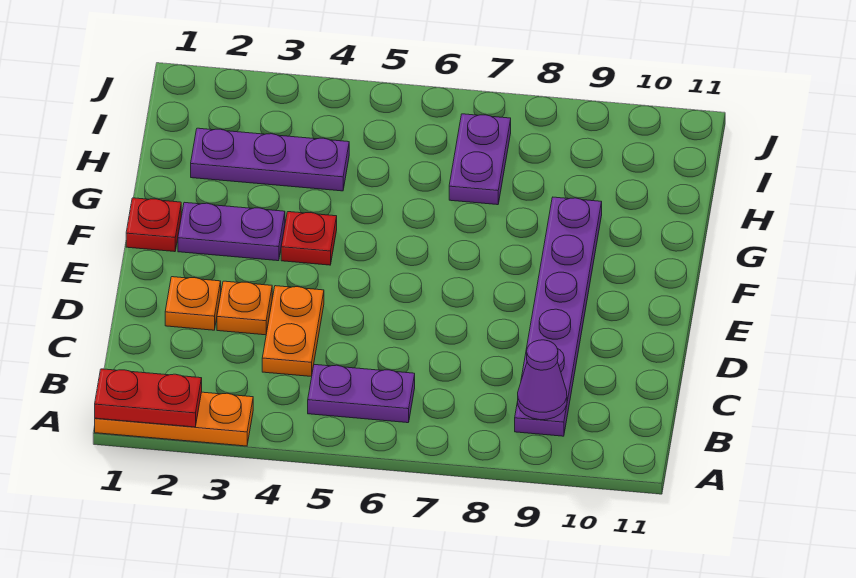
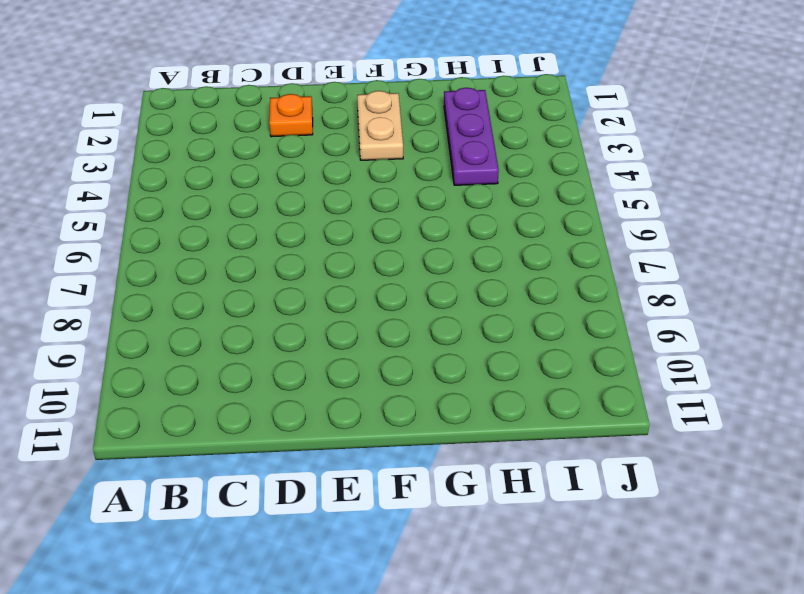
tan plate F2:F3 level 1 -> purple plate F2:F3 level 1
none -> orange plate A1:A3 level 1
none -> purple plate B5:B6 level 1
none -> purple plate B9:G9 level 1

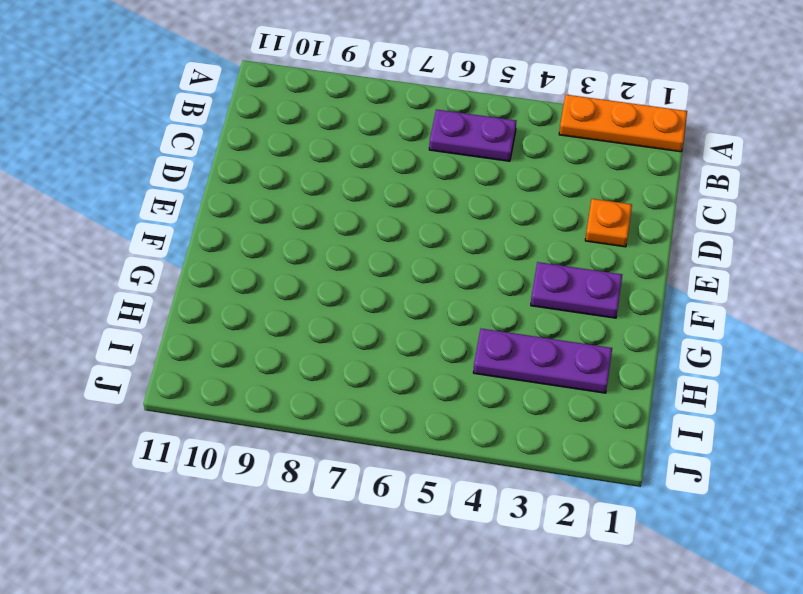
none -> purple plate B9:G9 level 1
none -> orange plate C4:D4 level 1
none -> orange plate D3 level 1

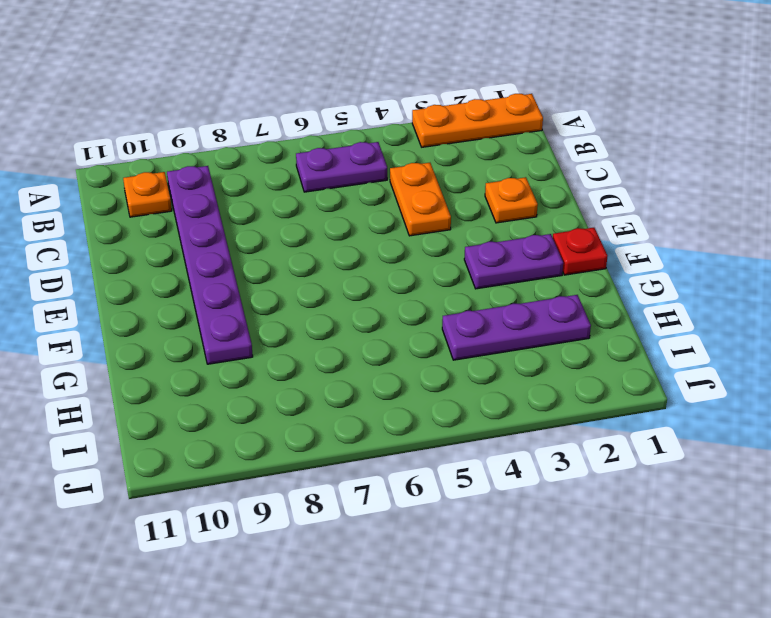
orange plate B10 level 1 -> orange plate D3 level 1
none -> red plate F4 level 1
none -> purple plate H7:I7 level 1
none -> red plate A1:A2 level 2

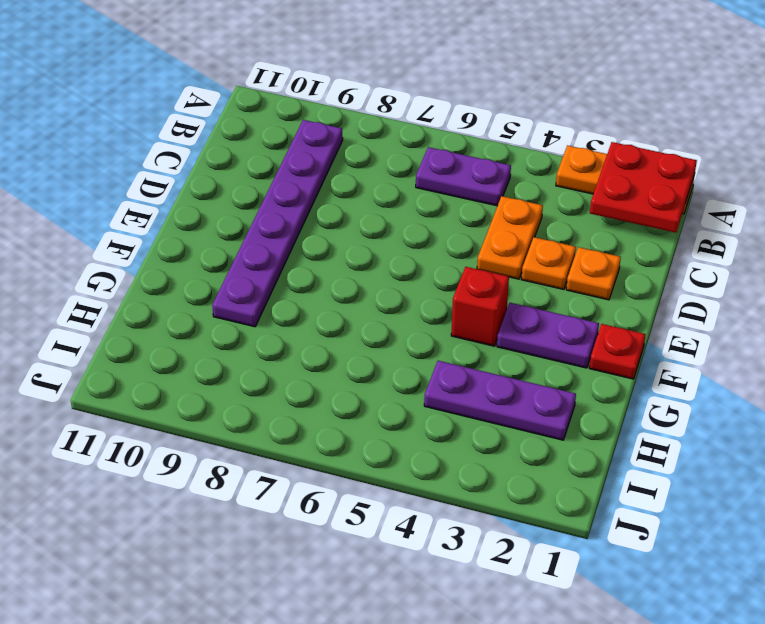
red plate A1:B2 level 2 -> red plate A1:A2 level 2
red brick F4 level 1 -> red plate F4 level 1
none -> purple plate H7:I7 level 1
none -> purple cone B9 level 2

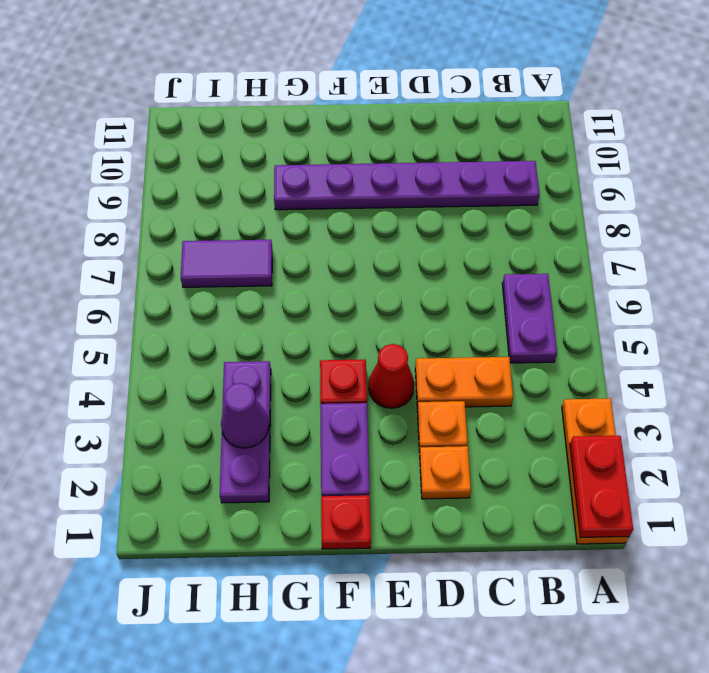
red cone E4 level 1 -> none
purple cone H3 level 2 -> purple cone B9 level 2
purple tile H7:I7 level 1 -> purple plate H7:I7 level 1

